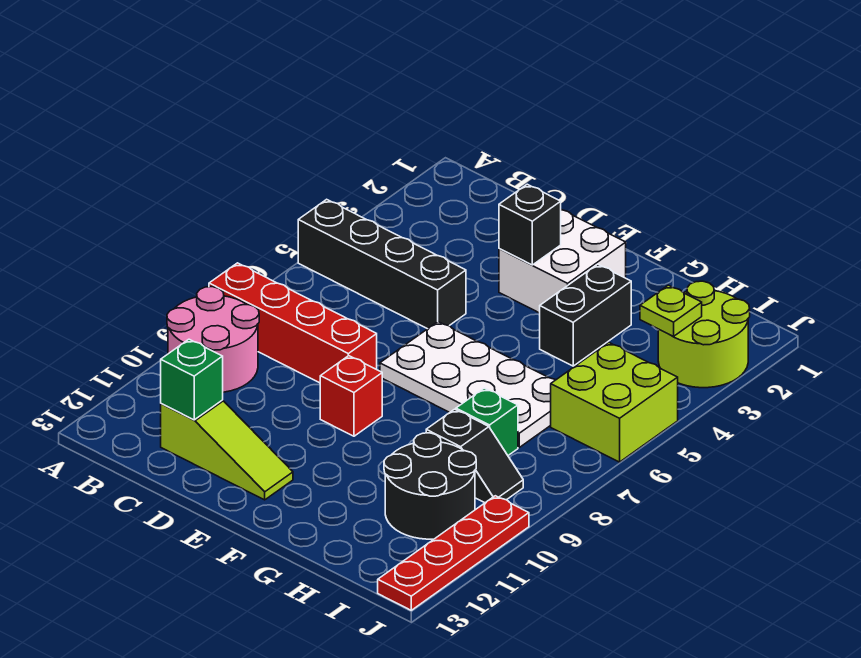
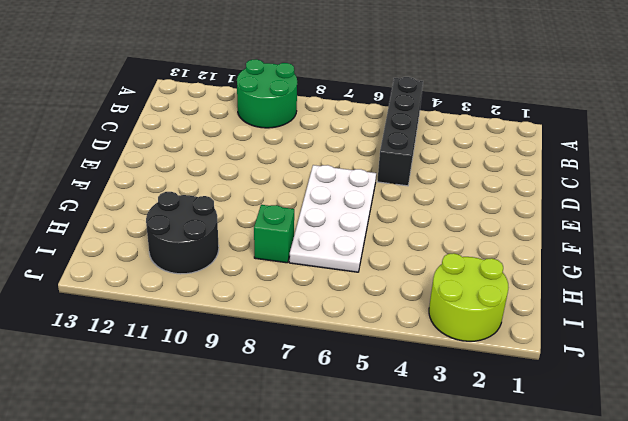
green round brick A9:B10 level 1 -> pink round brick A9:B10 level 1
none -> red brick A8:D8 level 1
none -> lime slope C12:E12 level 1 top C
none -> white brick E2:F3 level 1

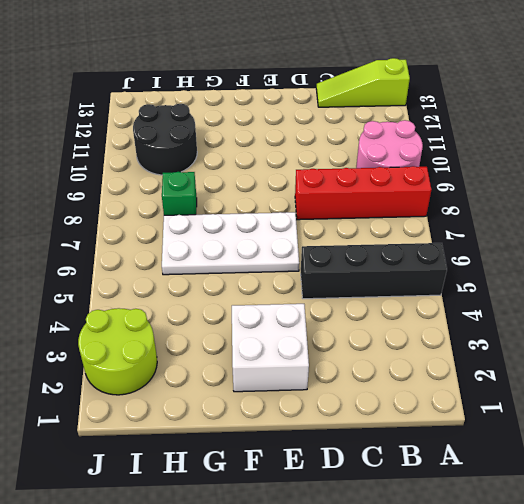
lime slope A13:C13 level 1 top A -> lime slope C12:E12 level 1 top C
none -> red brick E9 level 1
none -> black brick G3:G4 level 1
none -> black slope H9:I9 level 1 top H

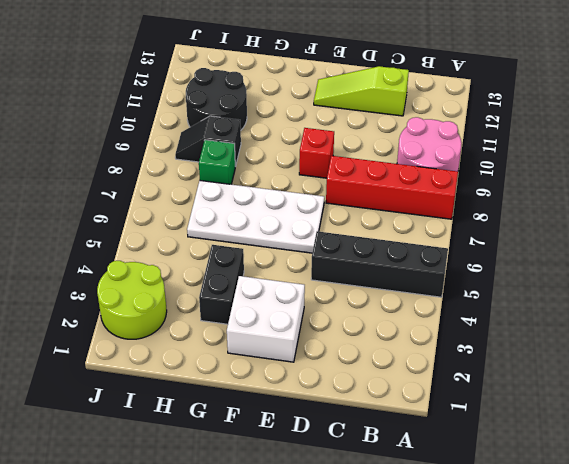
none -> lime brick I5:J6 level 1
none -> red plate J10:J13 level 1
none -> green brick C12 level 2

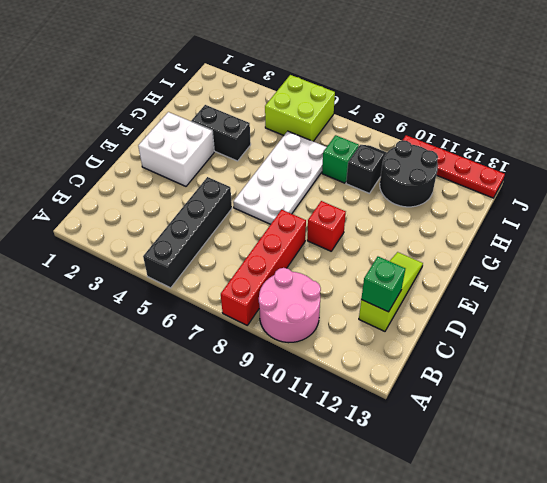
none -> lime round brick I2:J3 level 1
none -> black brick E3 level 2
none -> lime plate I3 level 2

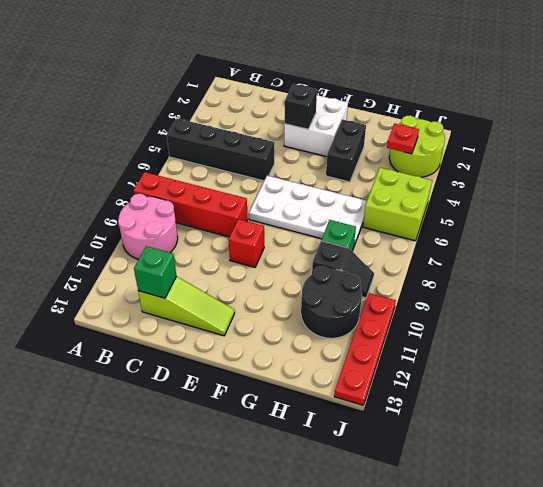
red plate I3 level 2 -> lime plate I3 level 2

